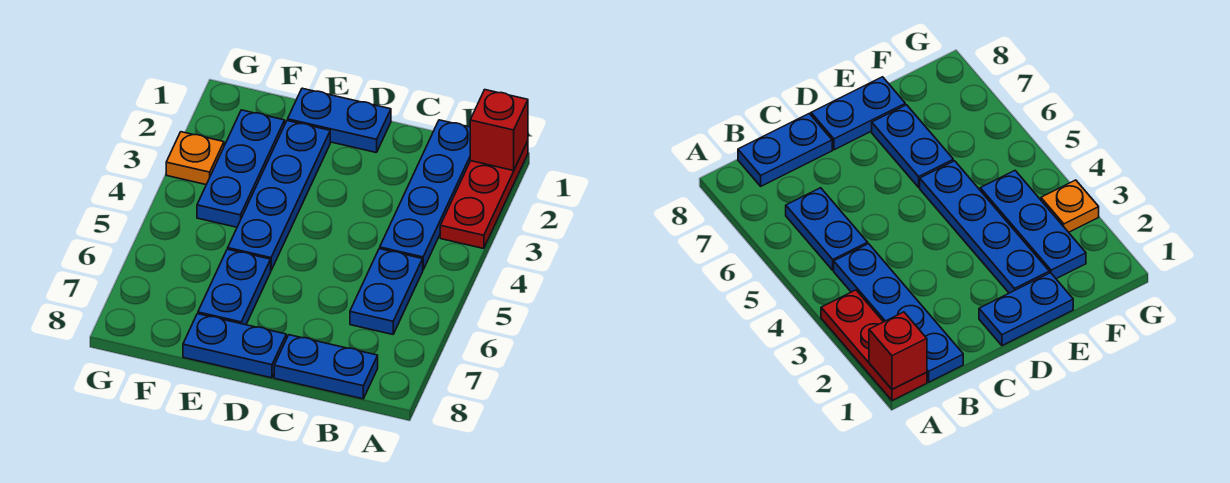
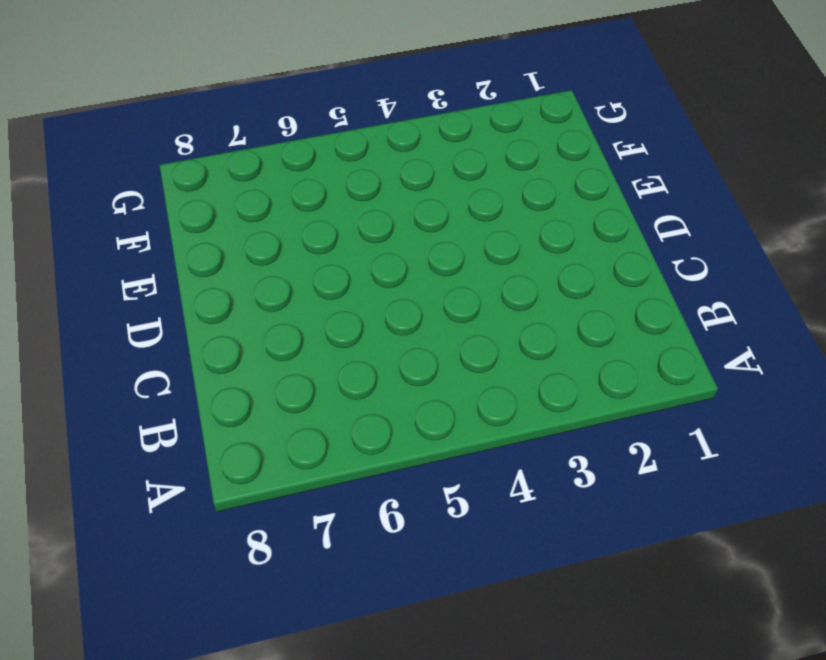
none -> red plate A1:A3 level 1
none -> blue plate B1:B4 level 1

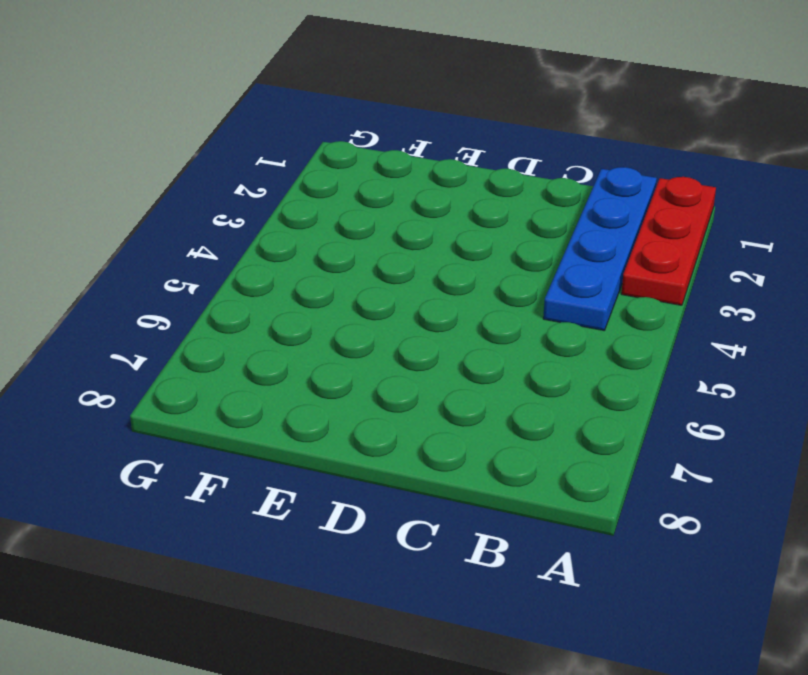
none -> blue plate B5:B6 level 1
none -> blue plate B8:C8 level 1

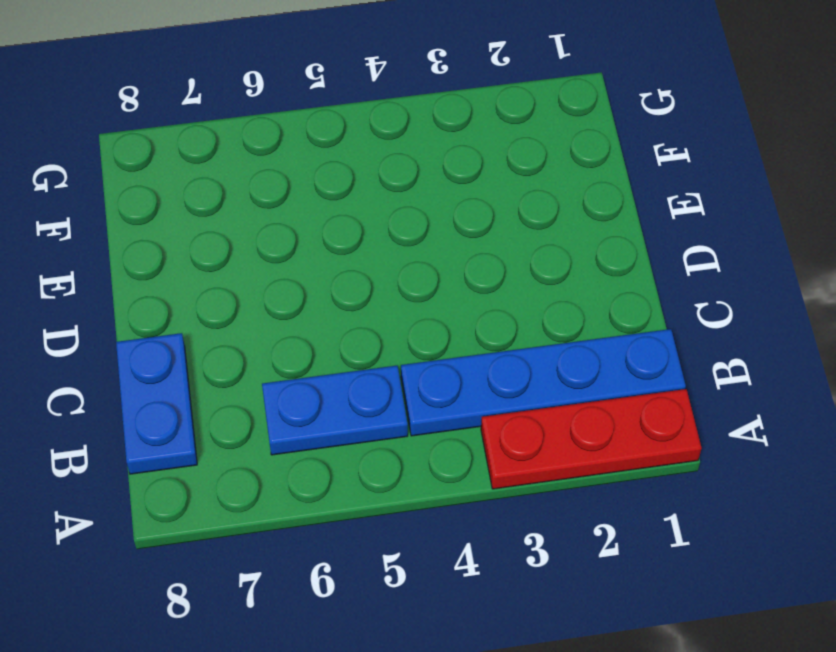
none -> blue plate D1:E1 level 1
none -> blue plate D8:E8 level 1

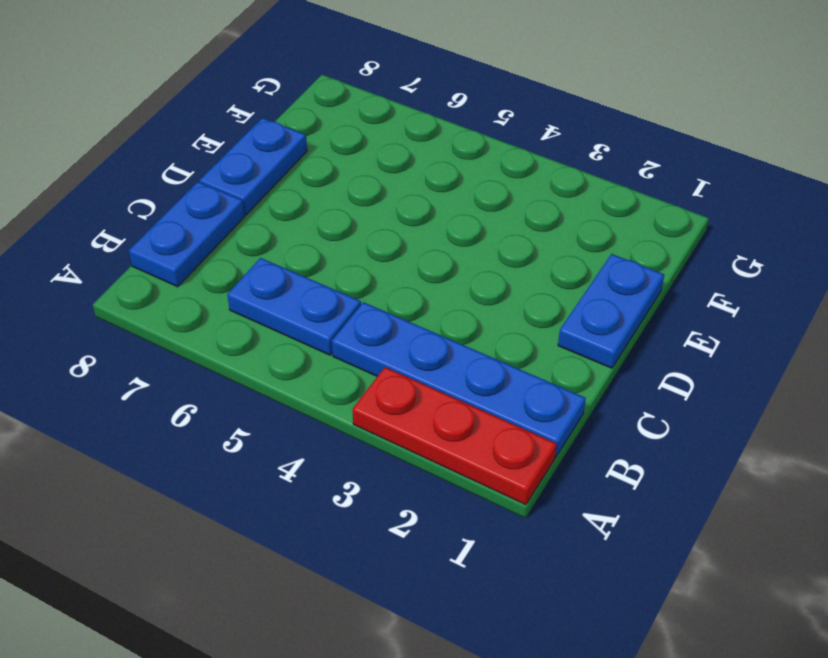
none -> blue plate E2:E5 level 1
none -> blue plate E6:E7 level 1

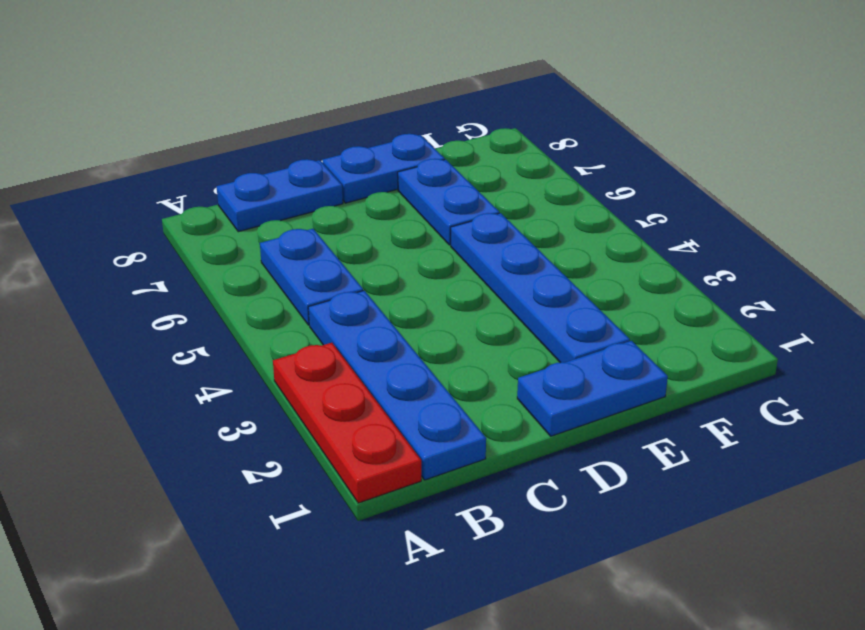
none -> blue plate F2:F4 level 1
none -> orange plate G3 level 1

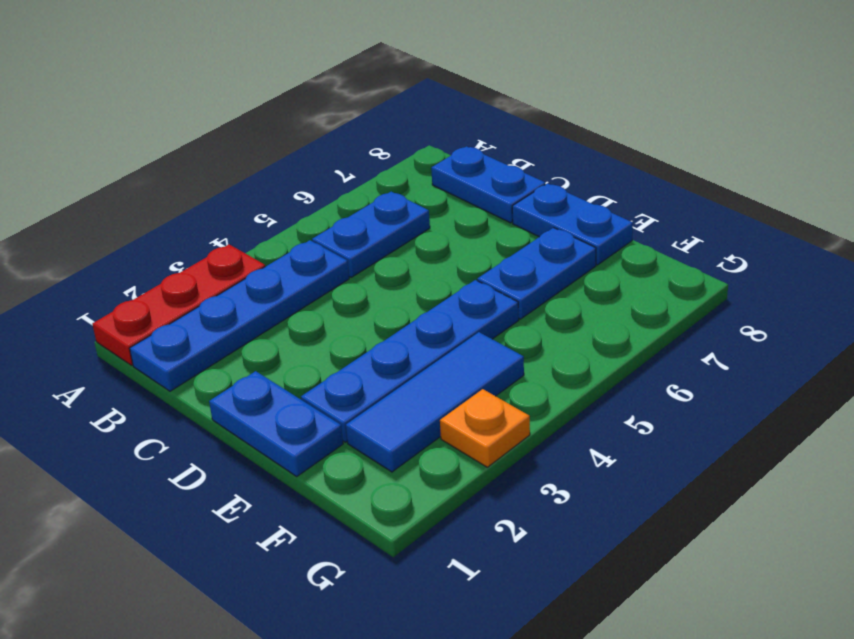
blue tile F2:F4 level 1 -> blue plate F2:F4 level 1
none -> red brick A1 level 2

